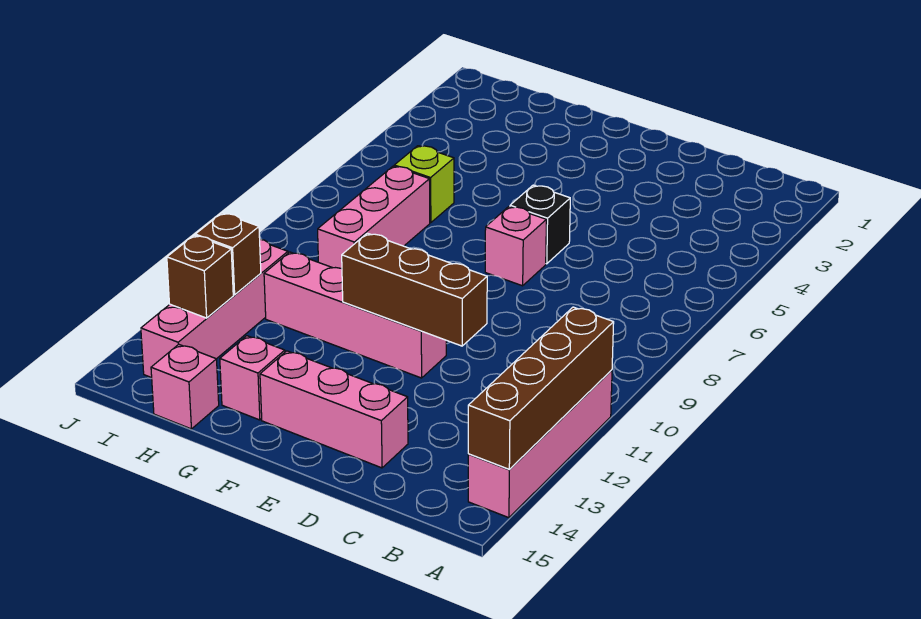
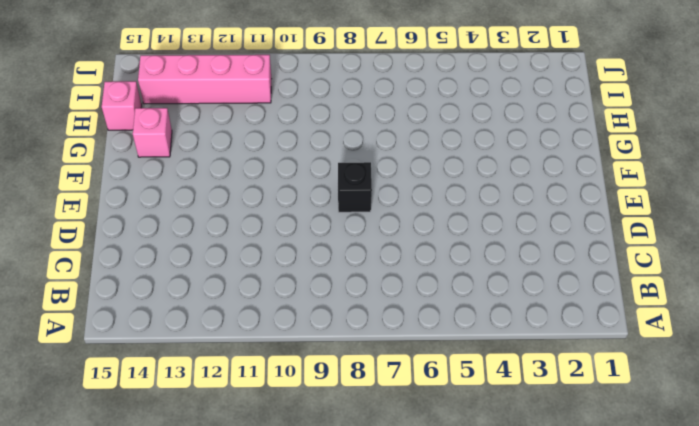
black brick E8 level 1 -> black brick E6 level 1
none -> pink brick A11:A14 level 1
none -> pink brick D14:F14 level 1
none -> pink brick E7 level 1

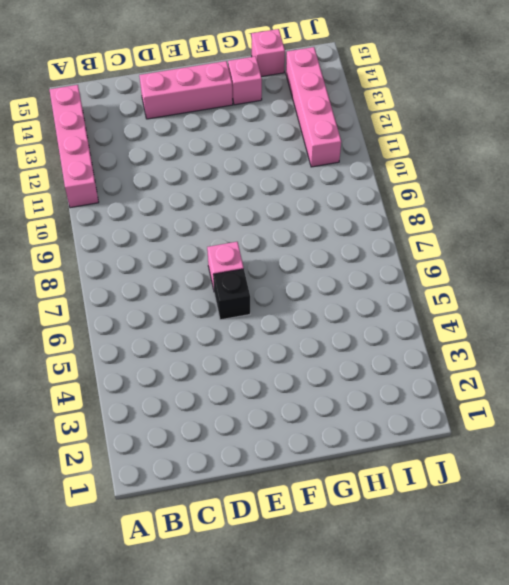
none -> pink brick E11:H11 level 1
none -> lime brick H6 level 1
none -> pink brick H7:H9 level 1

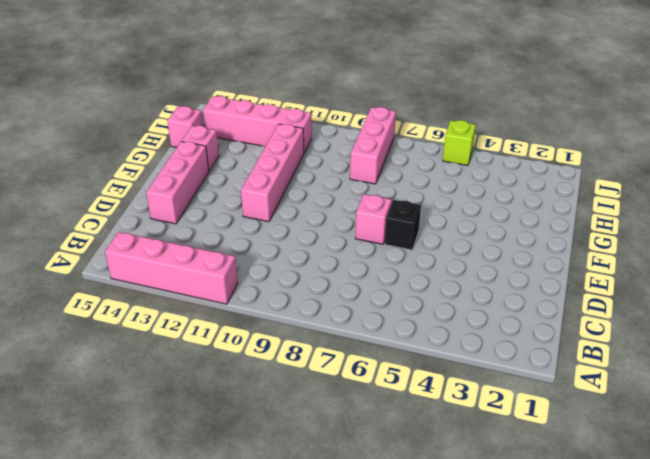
pink brick H8:J8 level 1 -> pink brick H7:H9 level 1
lime brick J5 level 1 -> lime brick H6 level 1
none -> brown brick A11:A14 level 2
none -> brown brick D11:F11 level 2
none -> brown brick I12 level 2

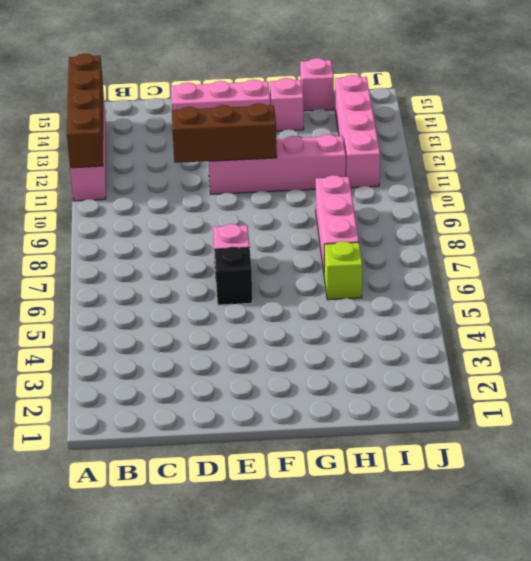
none -> brown brick I12 level 2
none -> brown brick I13 level 2

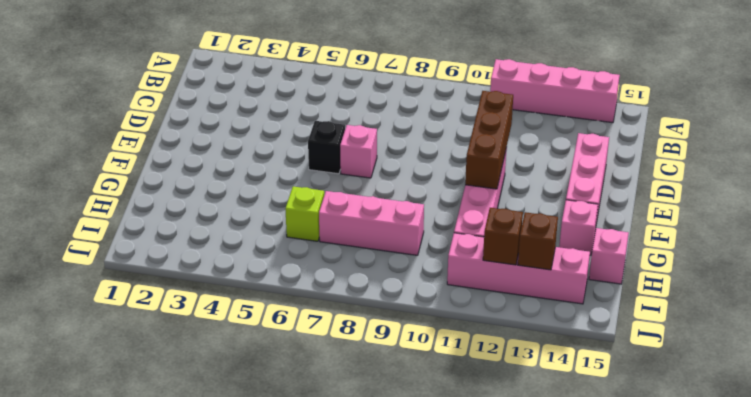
none -> brown brick A11:A14 level 2

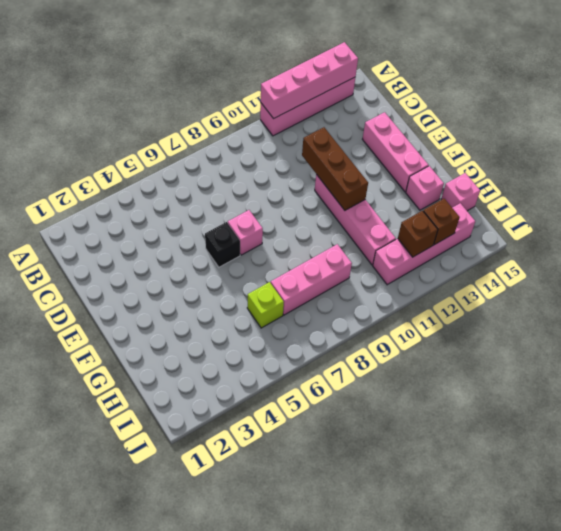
pink brick A11:A14 level 2 -> brown brick A11:A14 level 2

